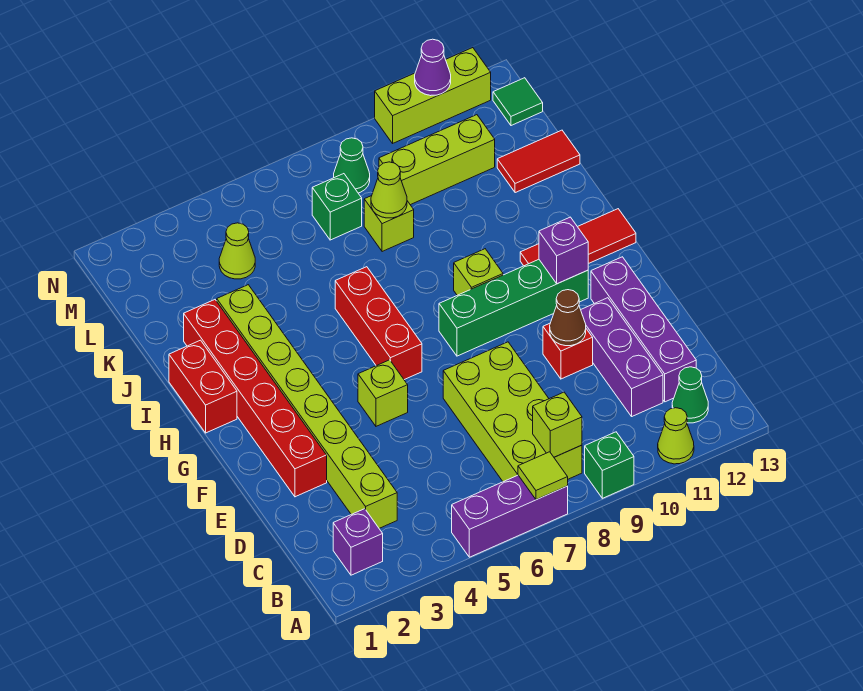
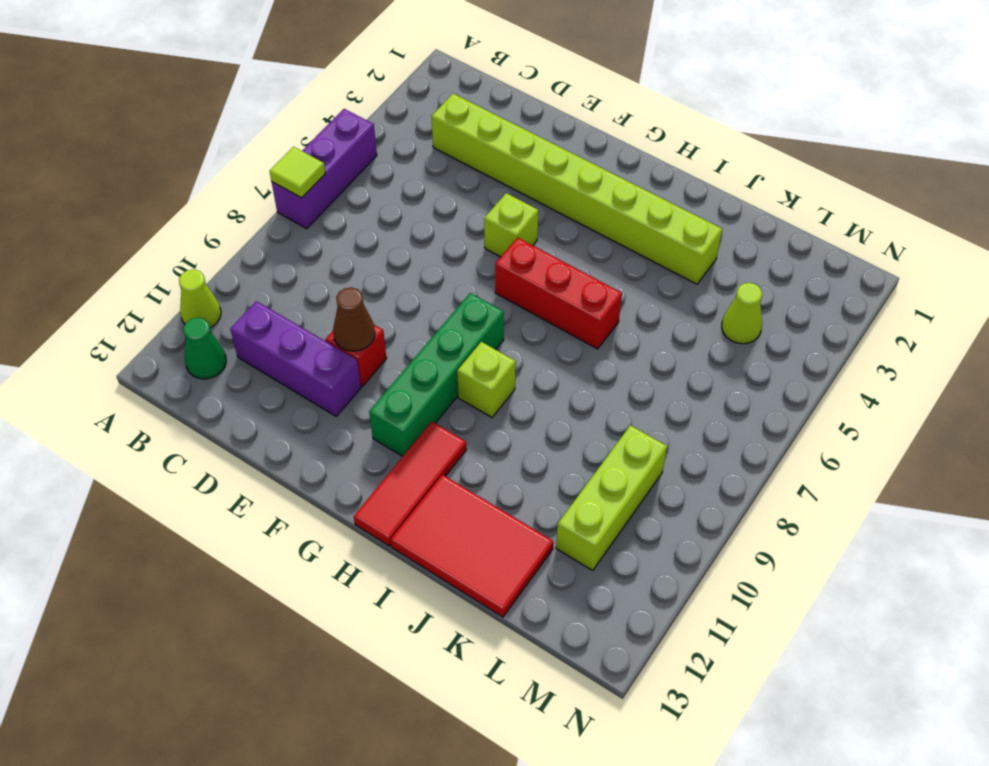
red tile I12:K13 level 1 -> red tile K12:K13 level 1
none -> green brick A9 level 1
none -> purple brick B2 level 1
none -> lime brick B7:E8 level 1
none -> purple brick C12:F12 level 1

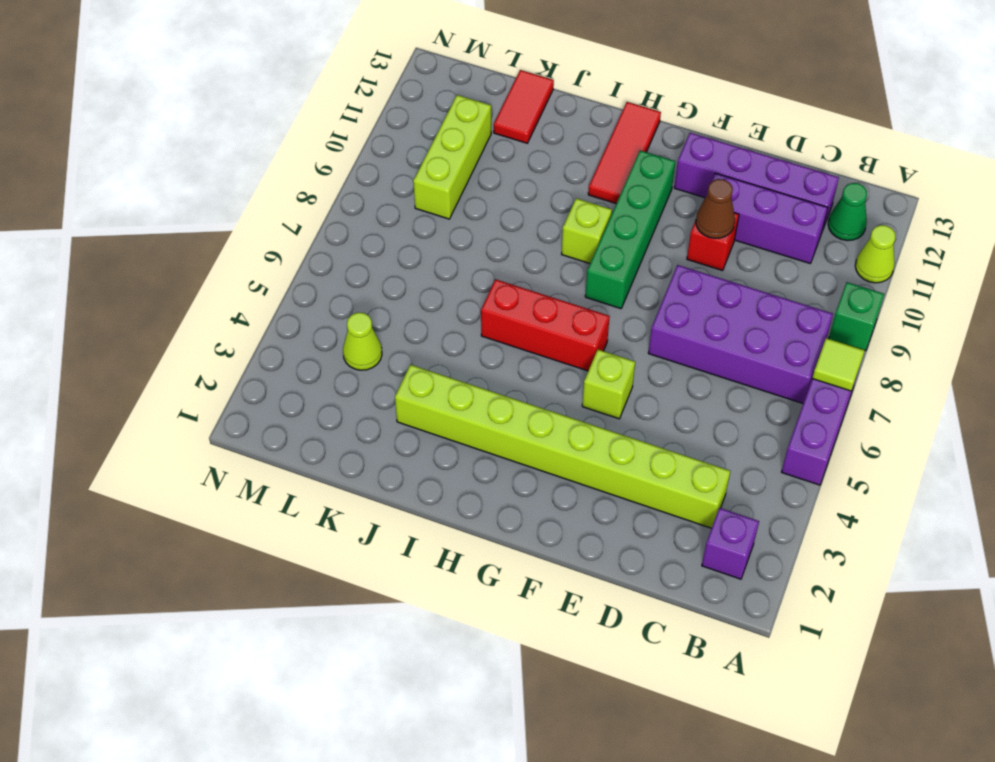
purple brick B7:E8 level 1 -> lime brick B7:E8 level 1
none -> red brick E2:J2 level 1
none -> red brick H1:I1 level 1
none -> lime brick K8 level 1
none -> green brick L7 level 1

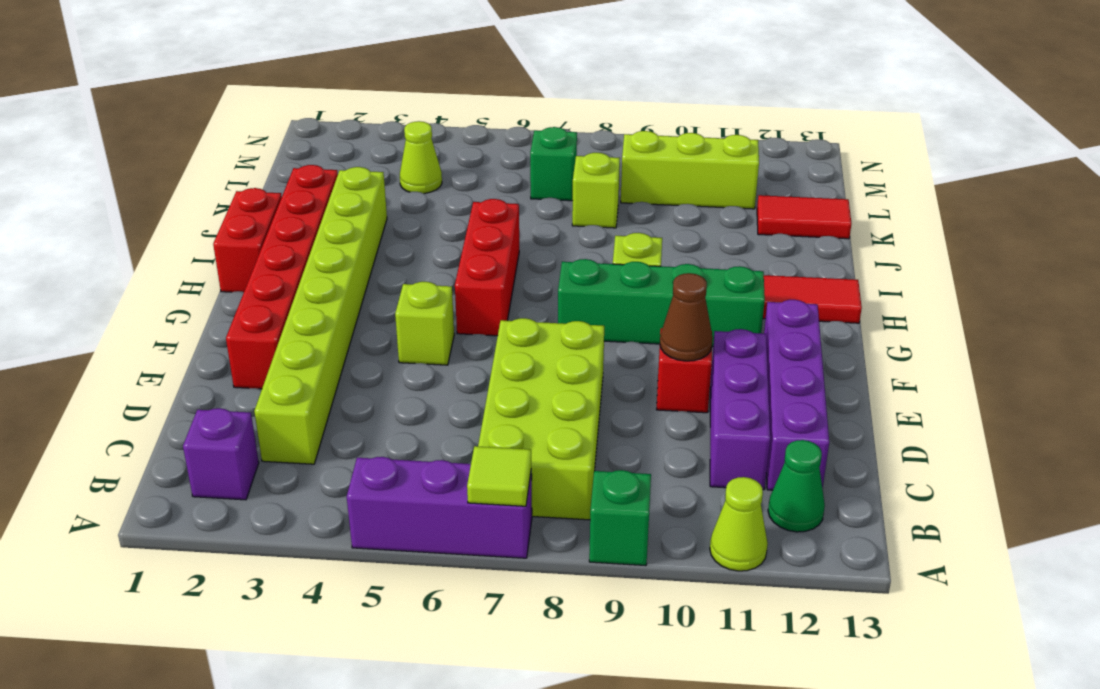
none -> green cone M8 level 1
none -> green tile M13 level 1
none -> lime brick N10:N12 level 1
none -> lime brick B8 level 2

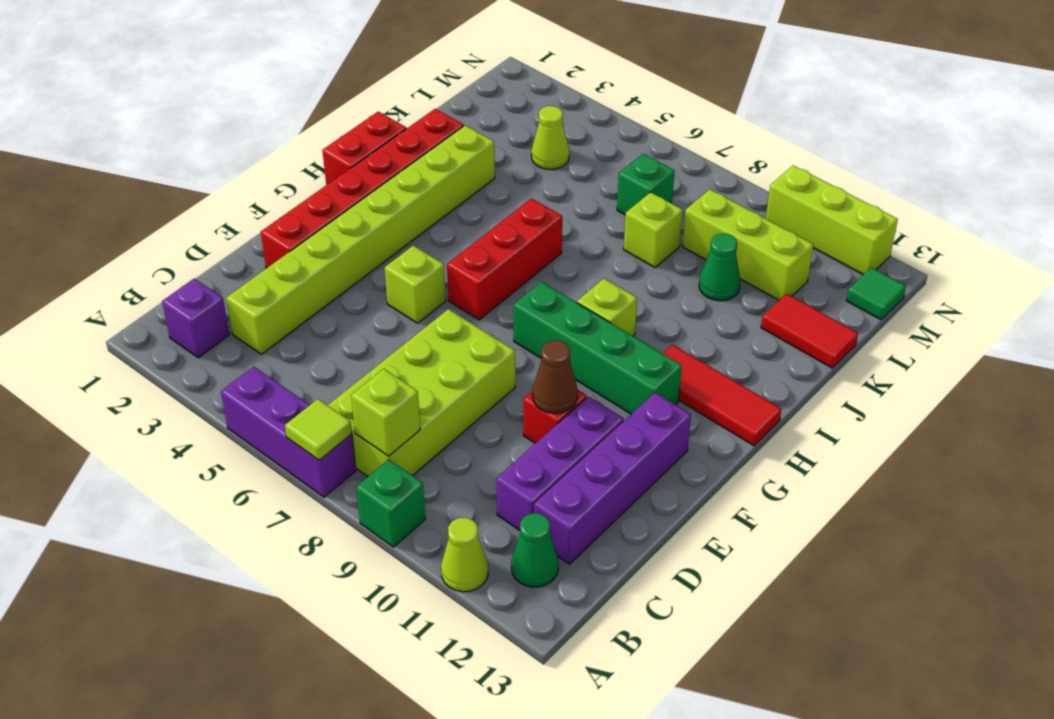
green cone K10 level 1 -> green cone M8 level 1
none -> purple brick G11 level 2
none -> lime cone K8 level 2
none -> purple cone N11 level 2

